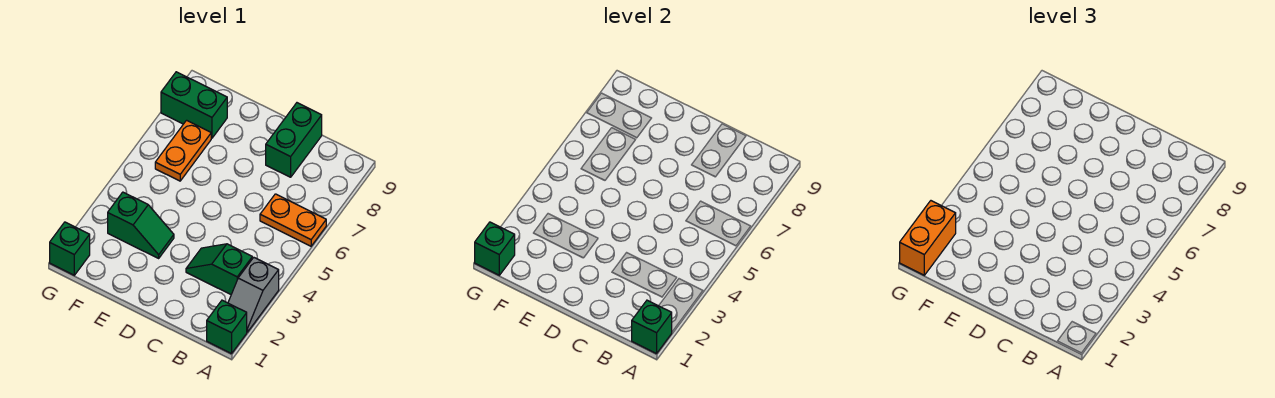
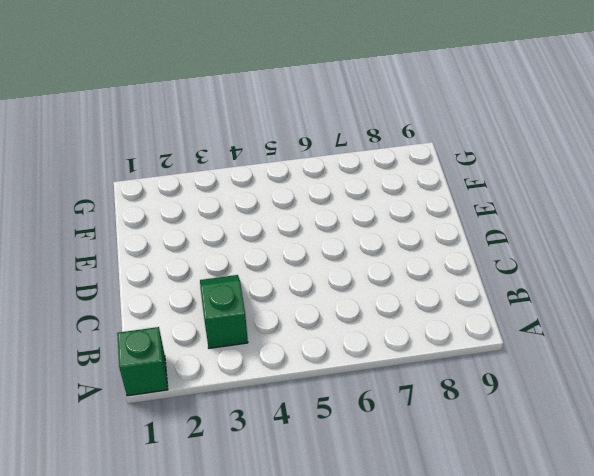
none -> grey slope A2:A3 level 1 top 3
none -> orange plate A6:B6 level 1
none -> green brick C8:C9 level 1

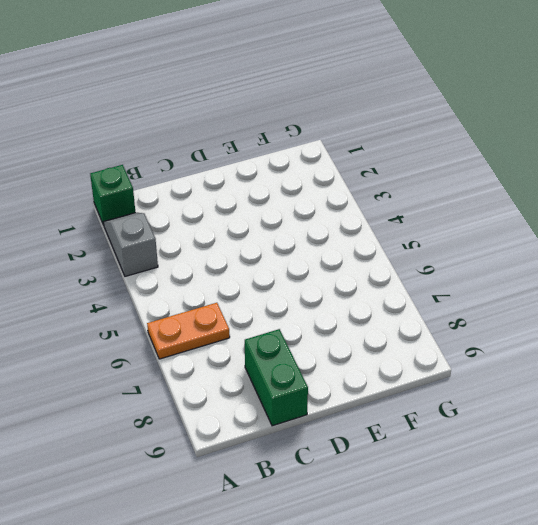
none -> green slope B3:C3 level 1 top B
none -> green slope E3:F3 level 1 top F
none -> orange plate F6:F7 level 1

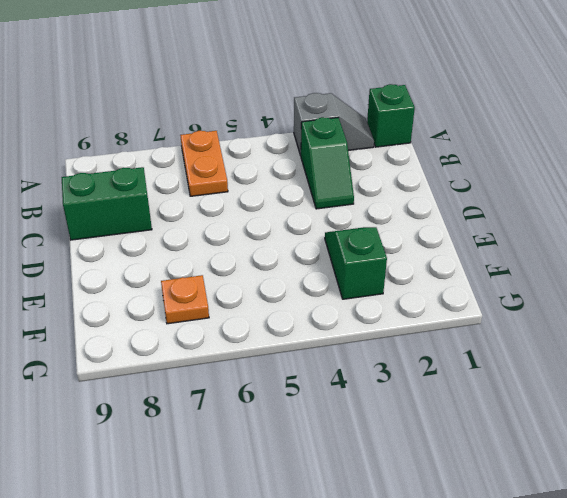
orange plate F7 level 1 -> orange plate F6:F7 level 1
none -> green brick F8:G8 level 1
none -> green brick G1 level 1
none -> green brick A1 level 2

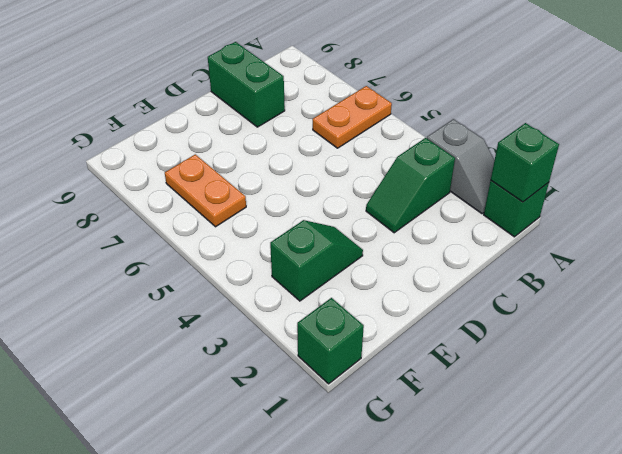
none -> green brick F8:G8 level 1
none -> green brick G1 level 2
none -> orange brick G1:G2 level 3

